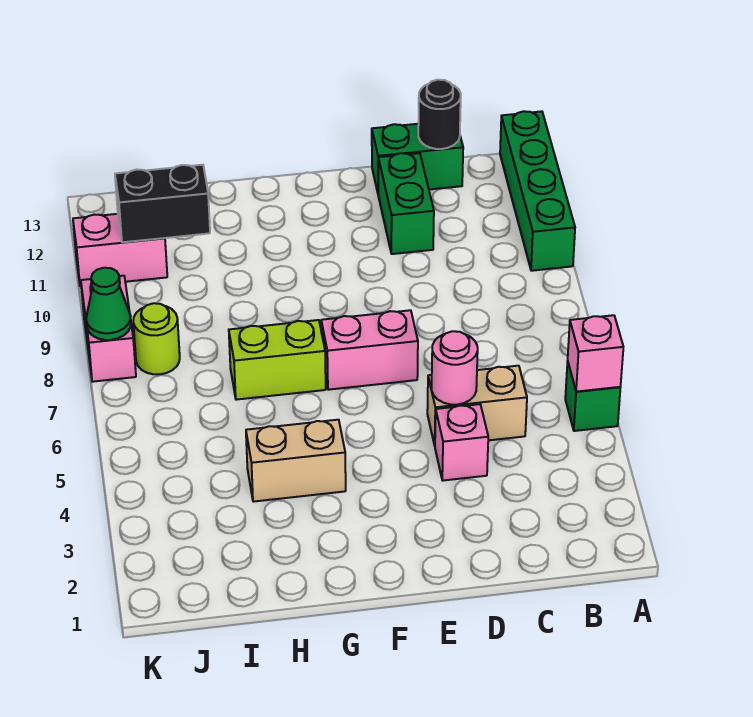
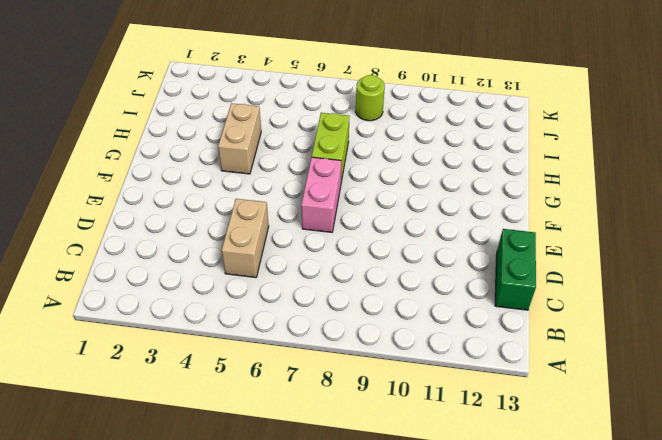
none -> green brick A5 level 1
none -> green brick A10:A13 level 1
none -> pink brick D4 level 1

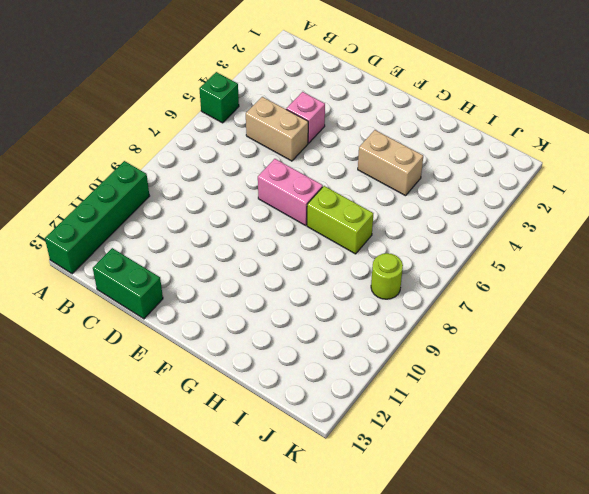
none -> green brick D11:D12 level 1
none -> pink brick J11:K11 level 1
none -> pink brick K8:K9 level 1

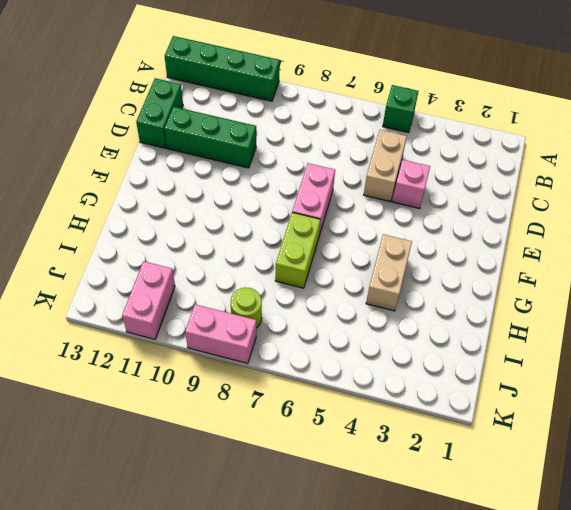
green brick D10:D12 level 1 -> green brick D11:D12 level 1
none -> pink brick A5 level 2
none -> black round brick C13 level 2
none -> pink round brick D5 level 2

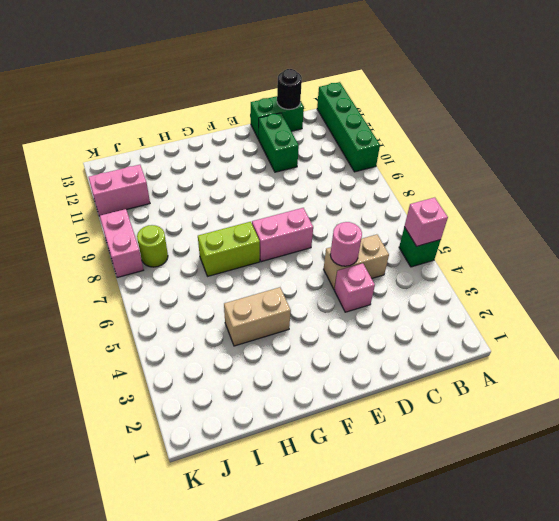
none -> black brick I11:J11 level 2
none -> green cone K8 level 2

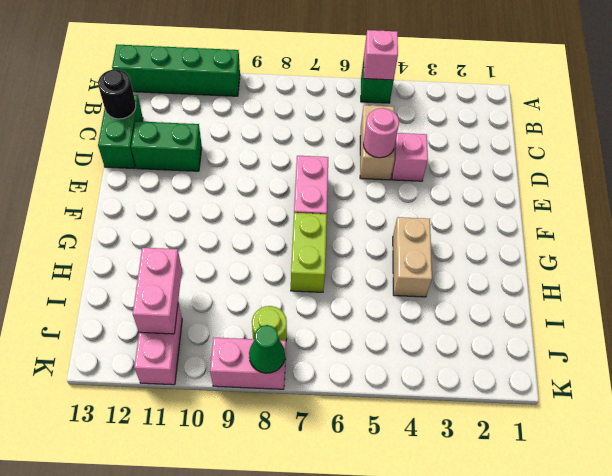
pink brick I11:J11 level 2 -> black brick I11:J11 level 2

